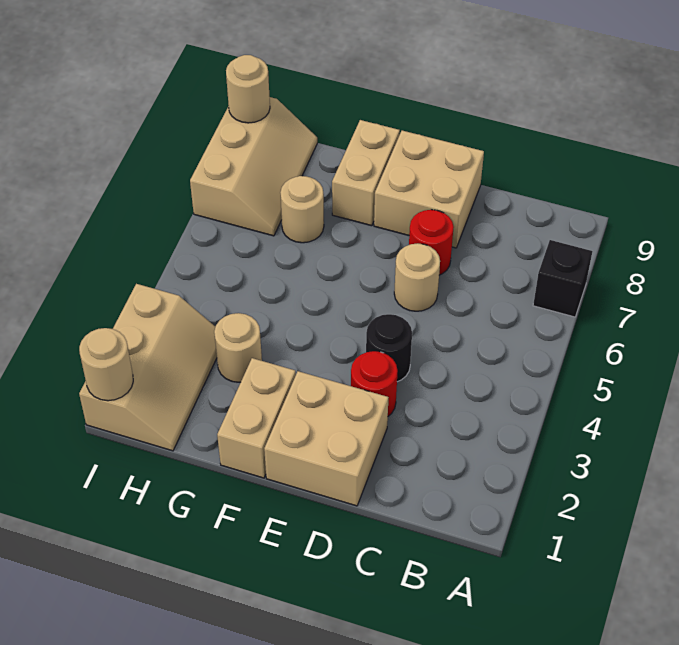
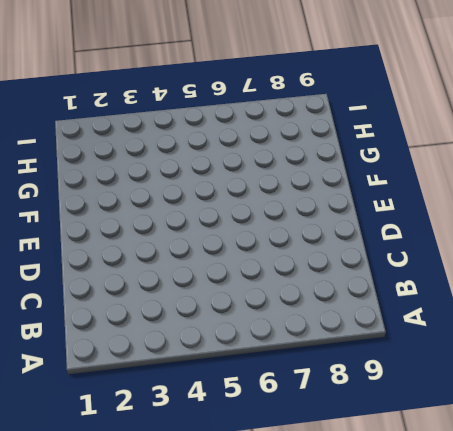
none -> black brick A7 level 1
none -> tan brick D1:E2 level 1
none -> red round brick D3 level 1

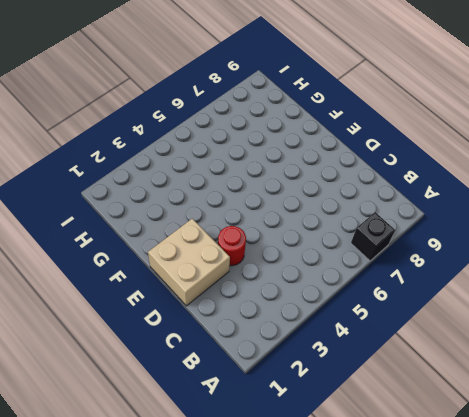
none -> black round brick D4 level 1
none -> tan round brick D6 level 1
none -> red round brick D7 level 1

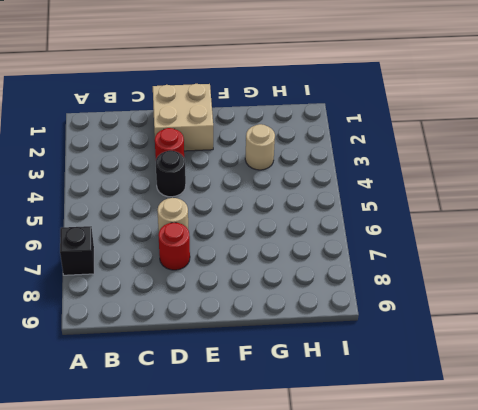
none -> tan brick D8:E9 level 1
none -> tan brick F1:F2 level 1
none -> tan brick F8:F9 level 1

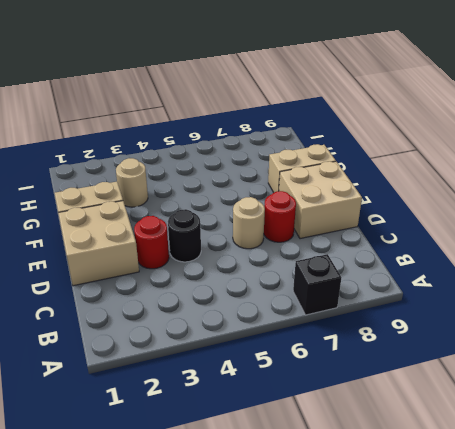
none -> tan round brick G7 level 1
none -> tan slope H1:I3 level 1 top I
none -> tan slope H7:I9 level 1 top I

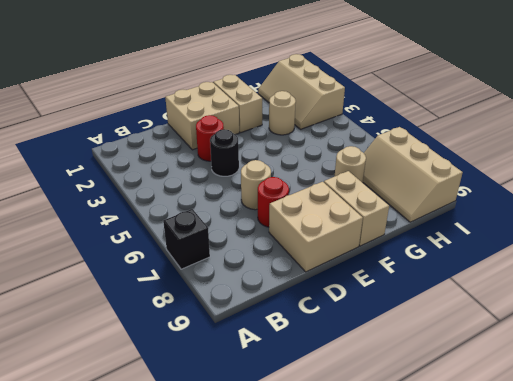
none -> tan round brick I1 level 2
none -> tan round brick I9 level 2

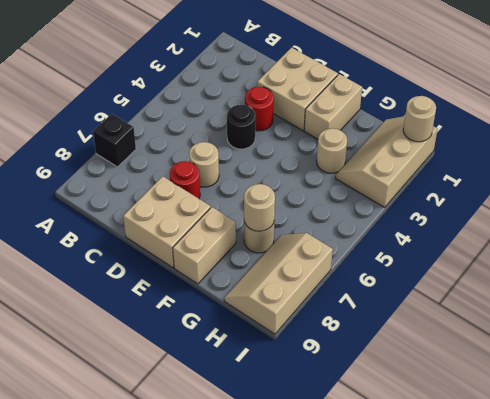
tan round brick G7 level 2 -> tan round brick I9 level 2

